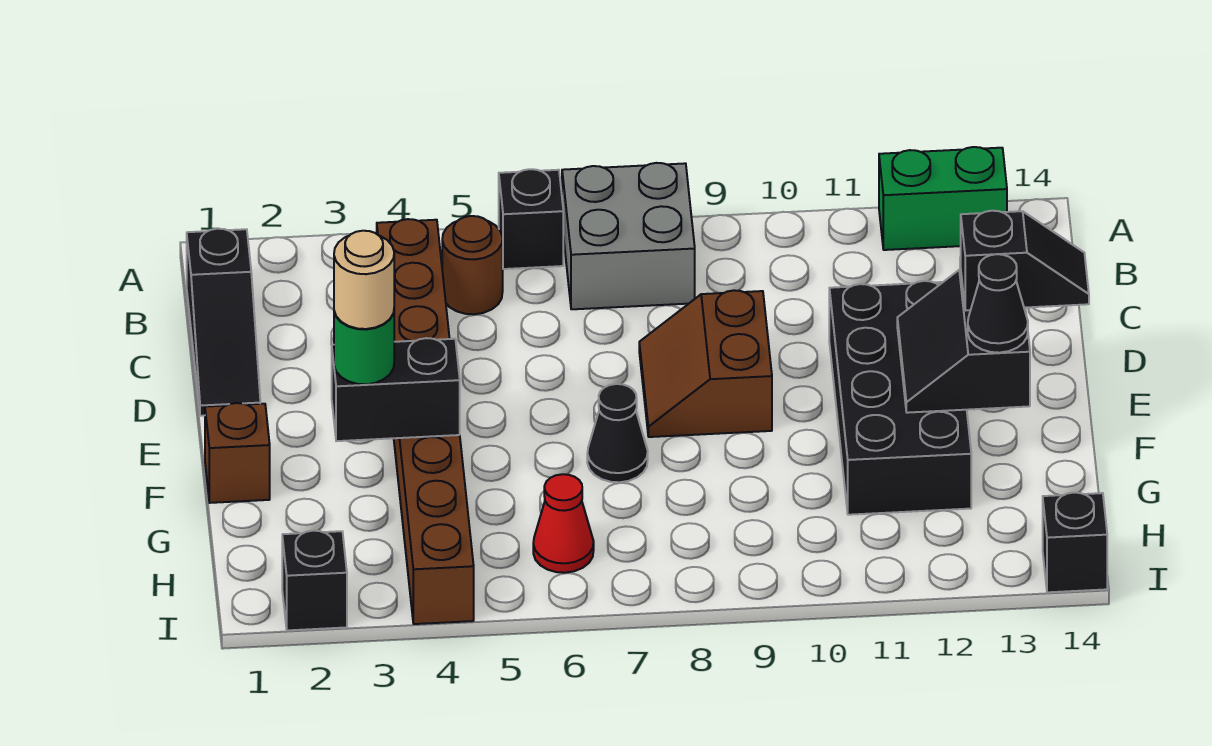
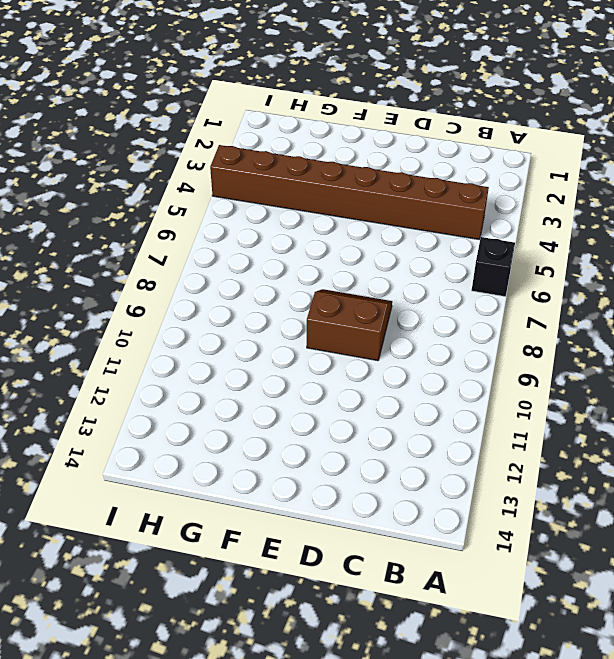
none -> grey brick A7:B8 level 1
none -> green brick A12:A13 level 1
none -> black slope B1:D1 level 1 top B

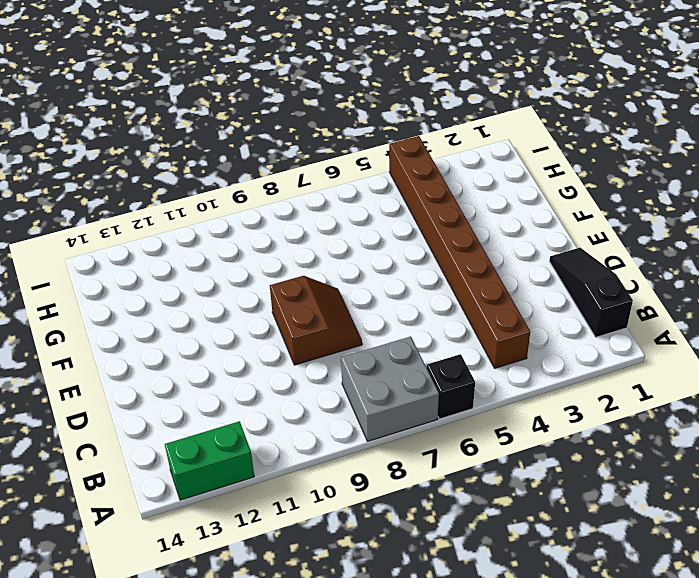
none -> brown round brick B5 level 1
none -> black brick D11:G12 level 1
none -> brown brick F1 level 1

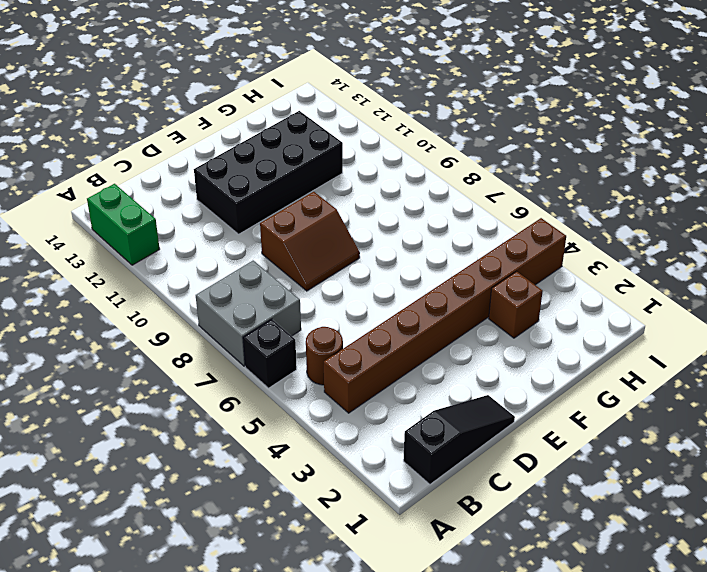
brown brick G3 level 1 -> brown brick F1 level 1
none -> black cone F7 level 1
none -> red cone H6 level 1
none -> black brick I2 level 1

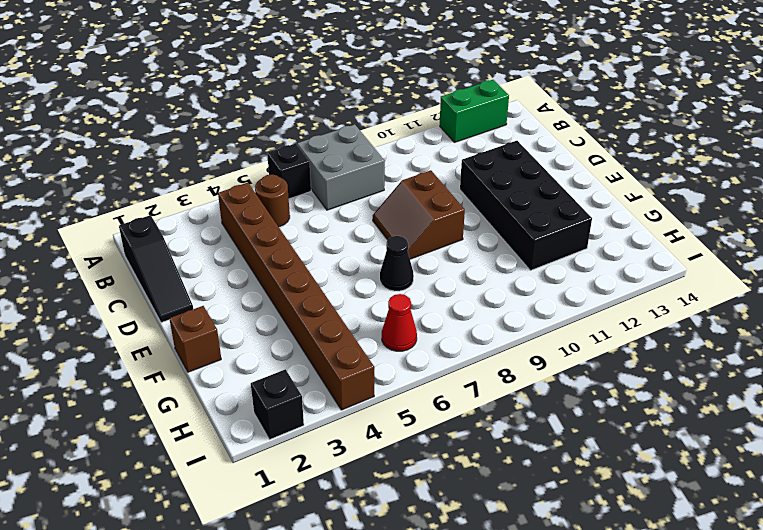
none -> black brick I14 level 1
none -> black slope E12:F13 level 2 top 13
none -> black brick F3:F4 level 2

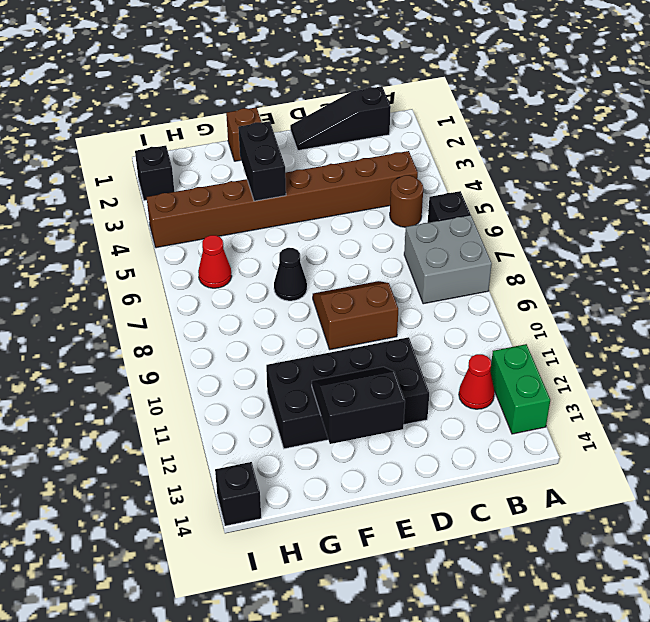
red cone B12 level 1 -> none
none -> black slope E13:E14 level 3 top 13
none -> green round brick F3 level 3
none -> black cone F13 level 3

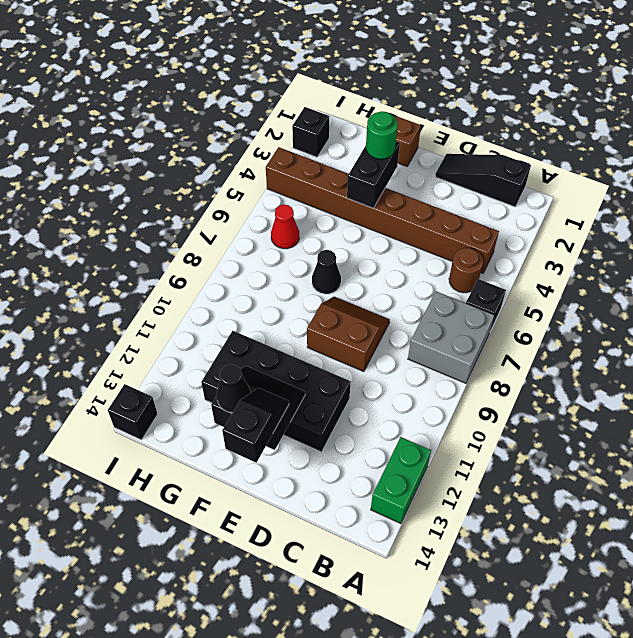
black slope E13:E14 level 3 top 14 -> black slope E13:E14 level 3 top 13
none -> tan round brick F3 level 4

